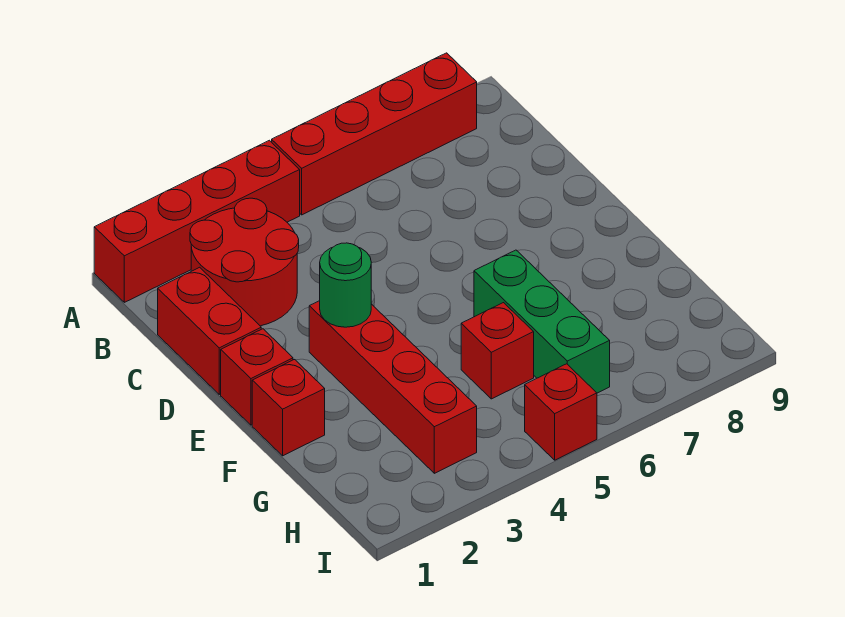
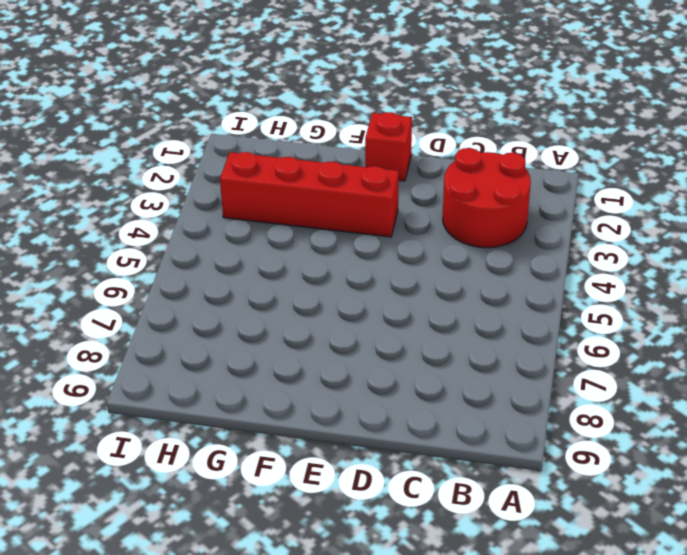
none -> red brick A1:A4 level 1
none -> red brick A5:A8 level 1

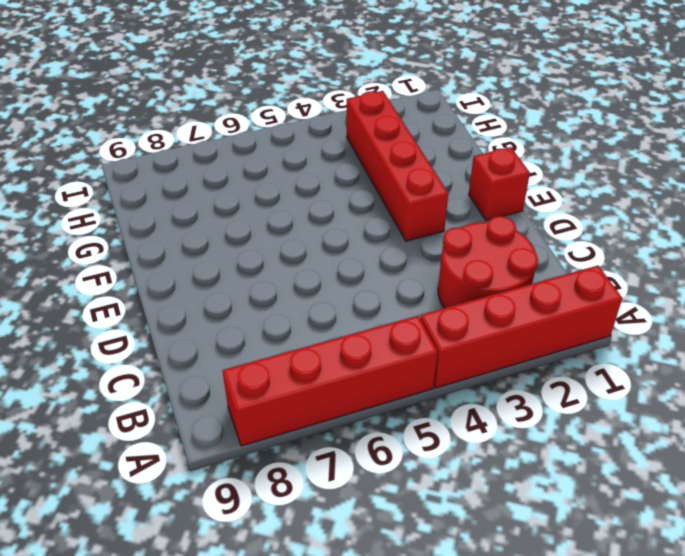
none -> red brick C1:D1 level 1
none -> red brick F1 level 1

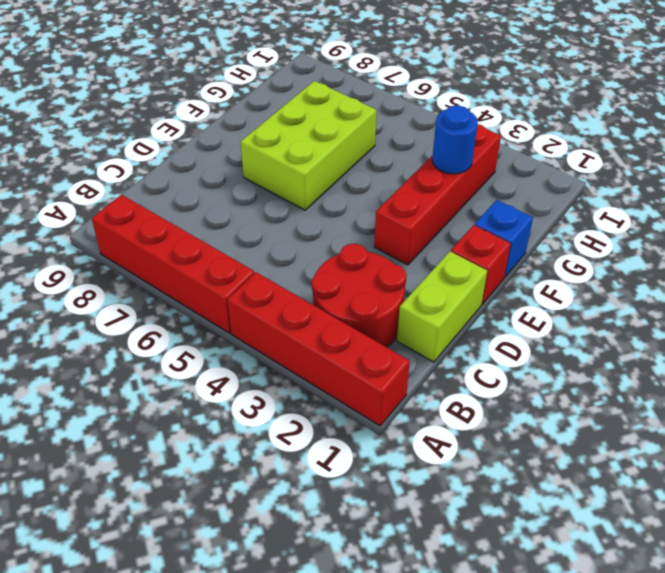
lime brick C1:D1 level 1 -> red brick C1:D1 level 1
lime brick E6:G7 level 1 -> green brick F6:H6 level 1
blue brick F1 level 1 -> red brick F1 level 1
blue round brick G3 level 2 -> none
none -> red brick G5 level 1
none -> red brick I5 level 1

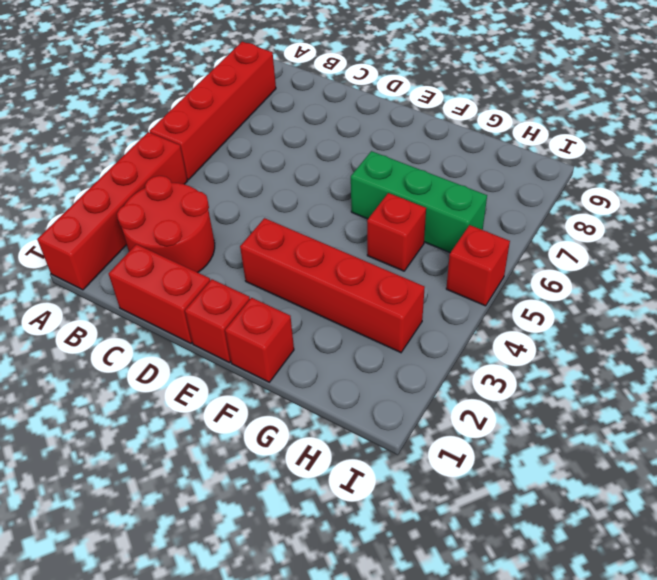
none -> green round brick E3 level 2

